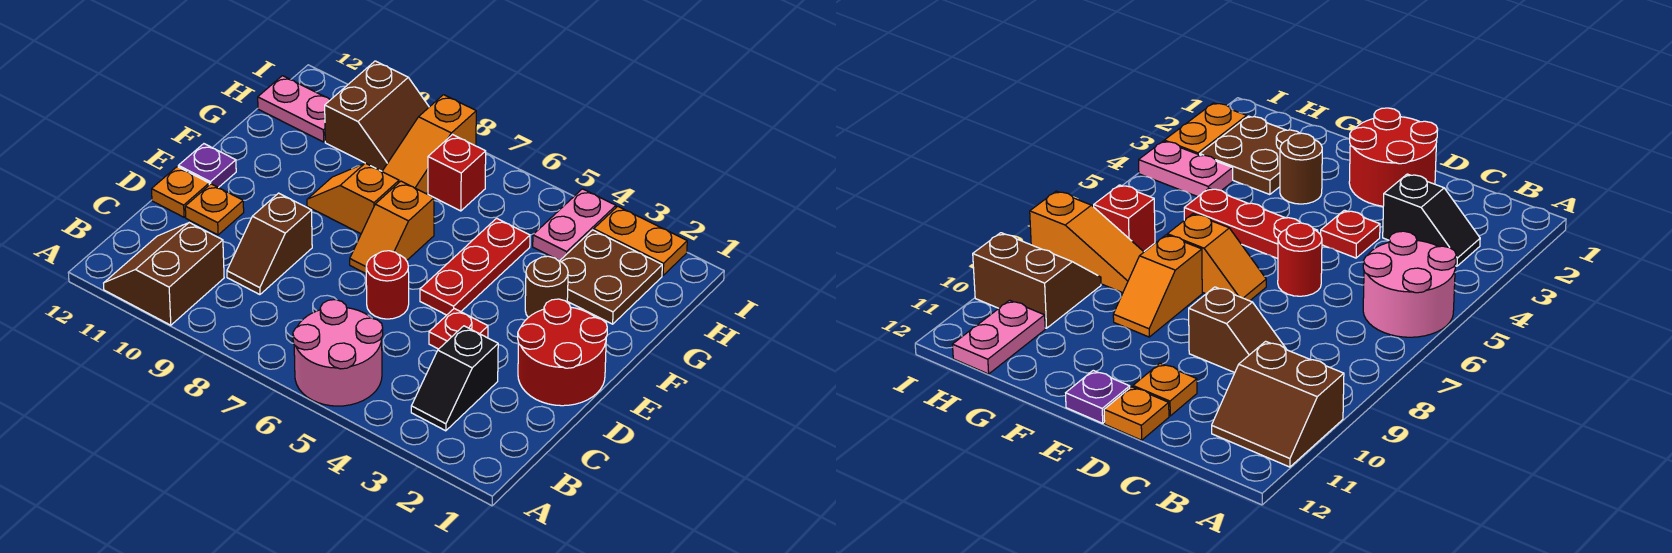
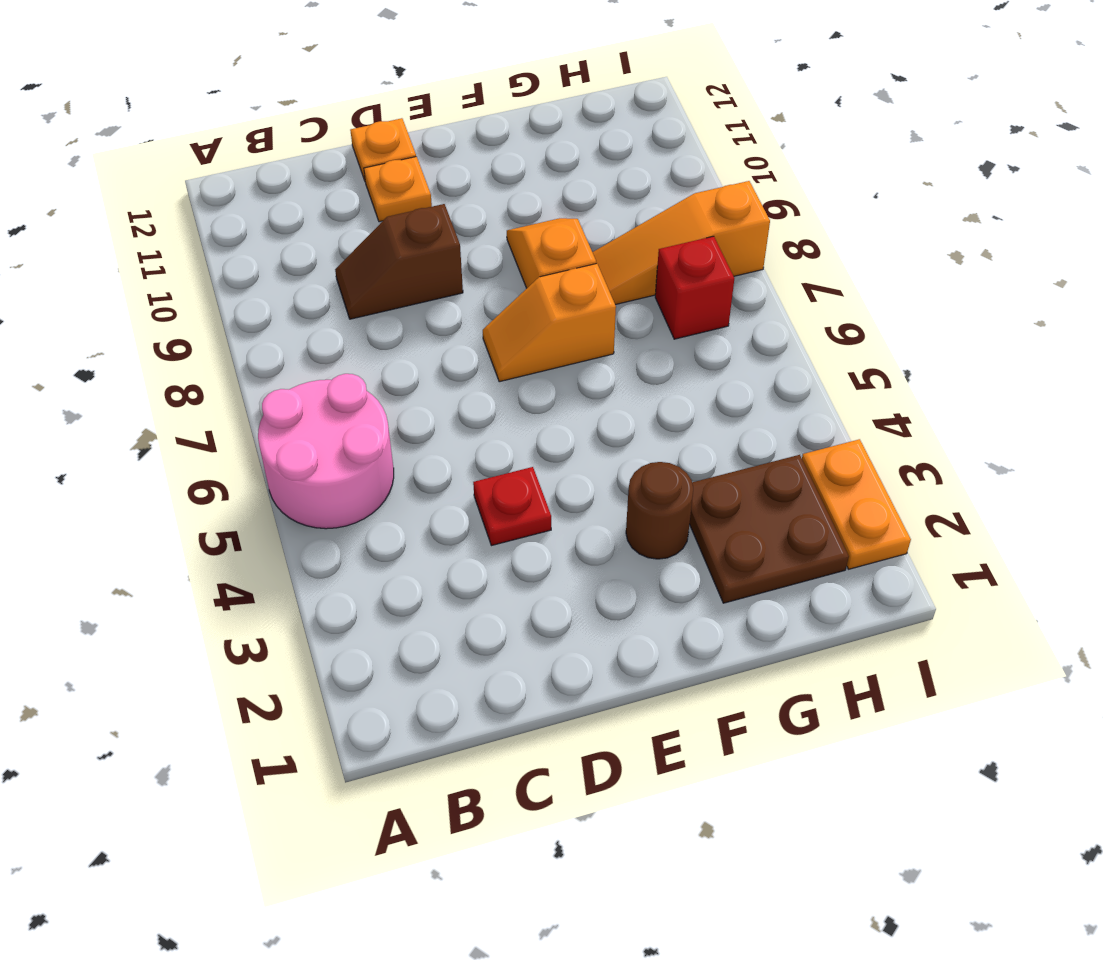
none -> brown slope A10:B11 level 1 top 10
none -> black slope B3:C3 level 1 top C
none -> red round brick D1:E2 level 1

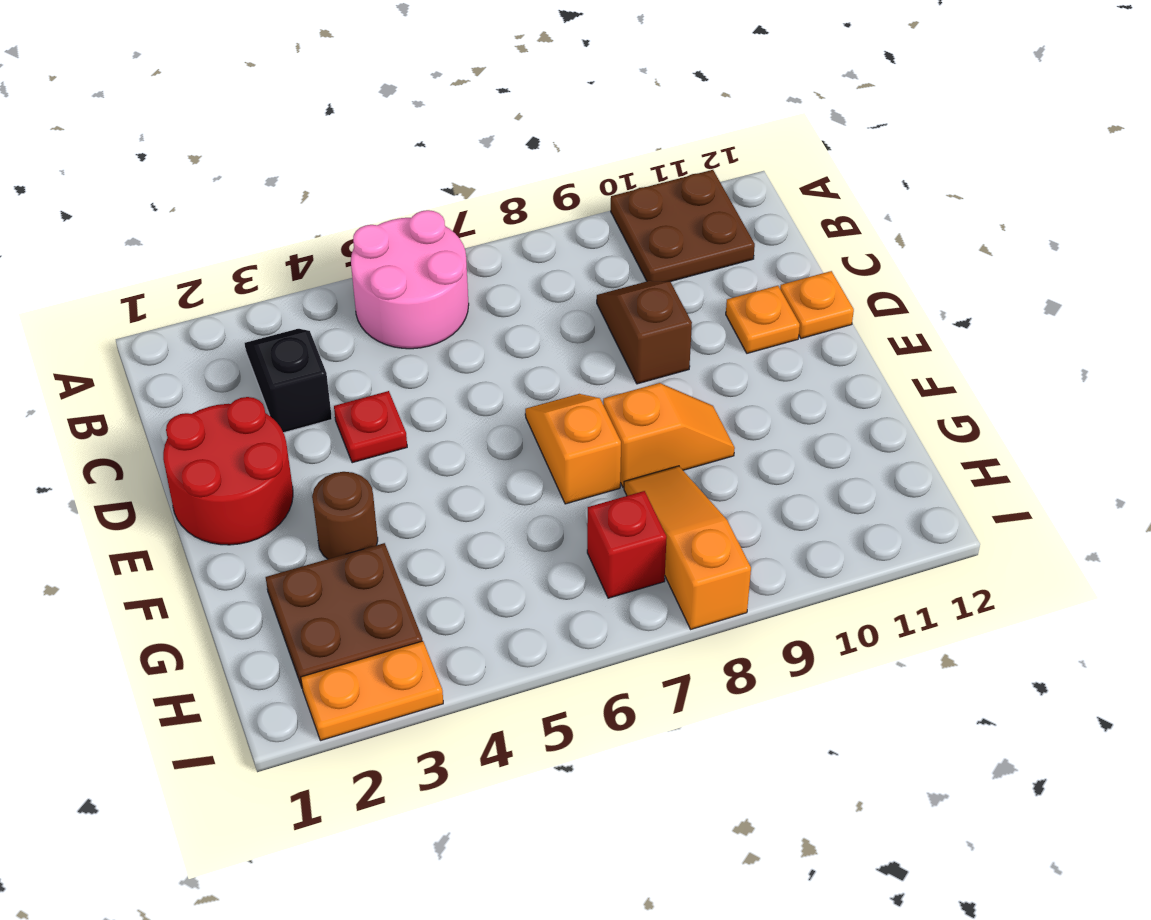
brown plate A10:B11 level 1 -> brown slope A10:B11 level 1 top 10
none -> red round brick D6 level 1
none -> red plate E5:G5 level 1
none -> purple plate E12 level 1

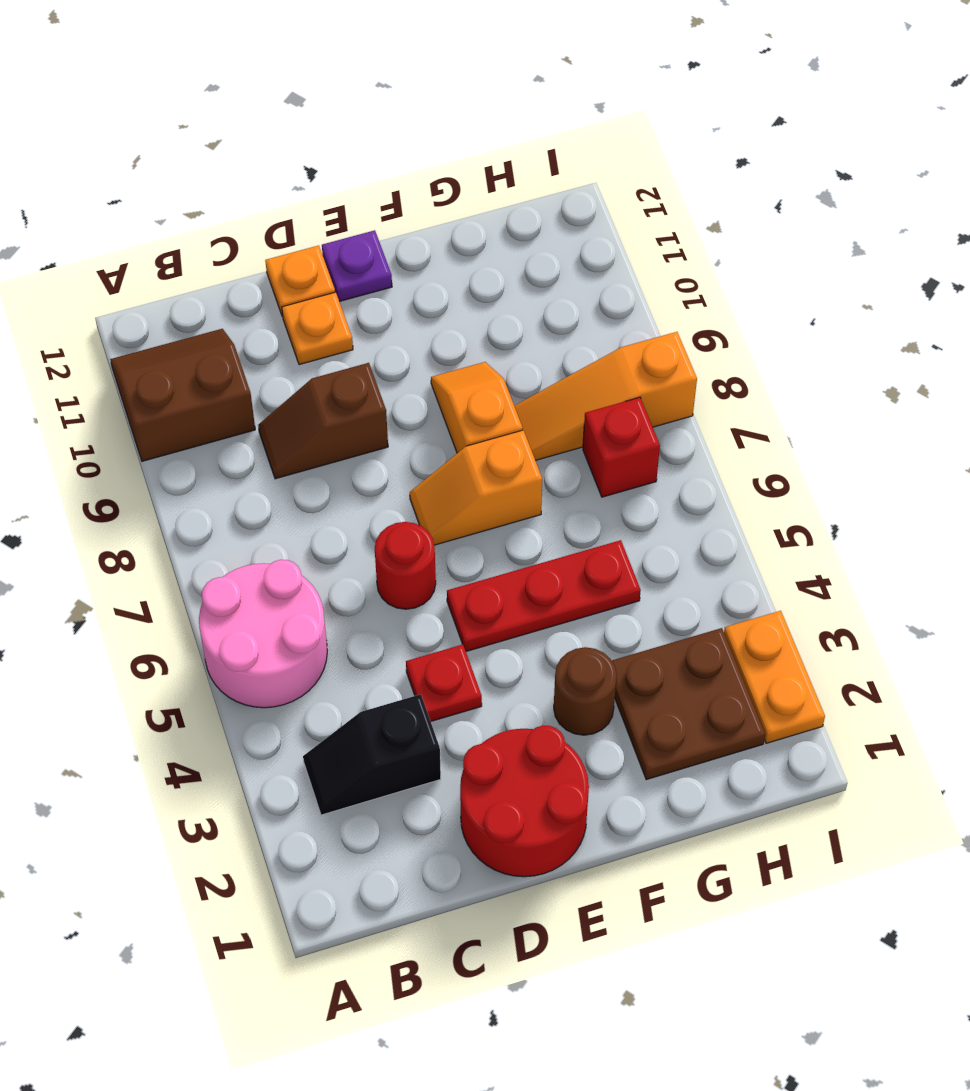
none -> pink plate H4:I4 level 1
none -> brown slope H9:I10 level 1 top 10
none -> pink plate H11:H12 level 1

